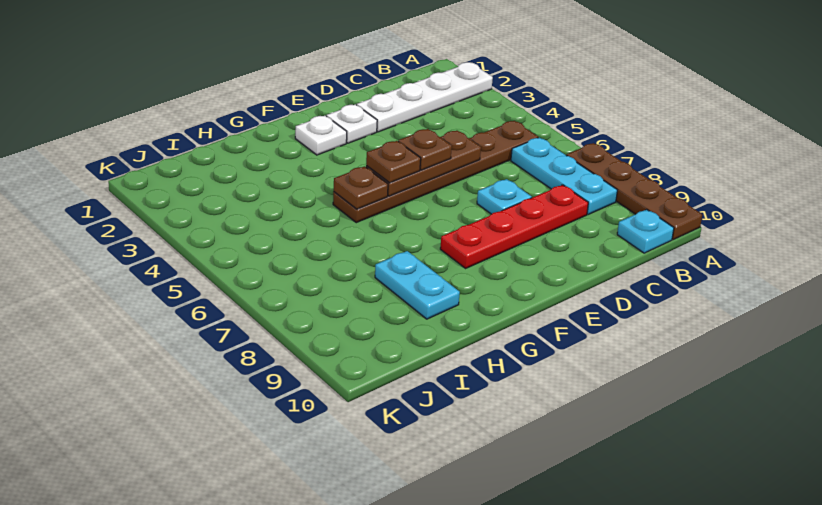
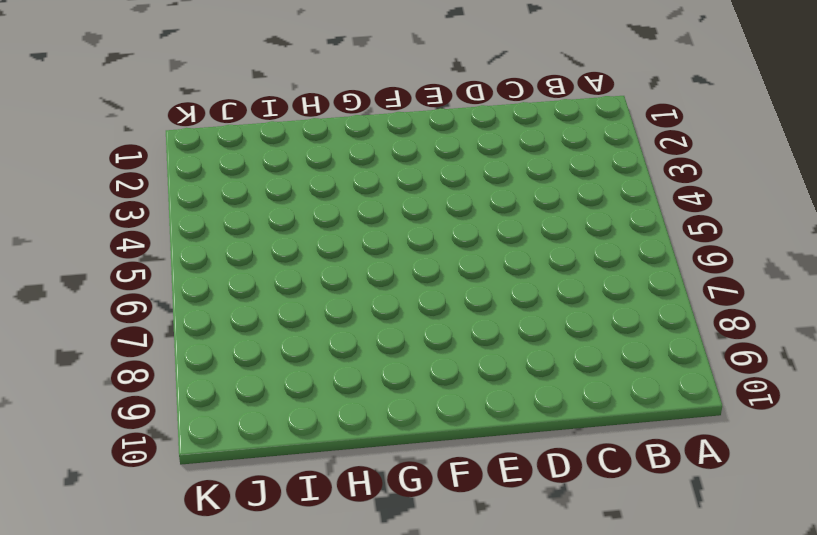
none -> white plate A2:D2 level 1
none -> brown plate A7:A10 level 1
none -> brown plate B5:G5 level 1

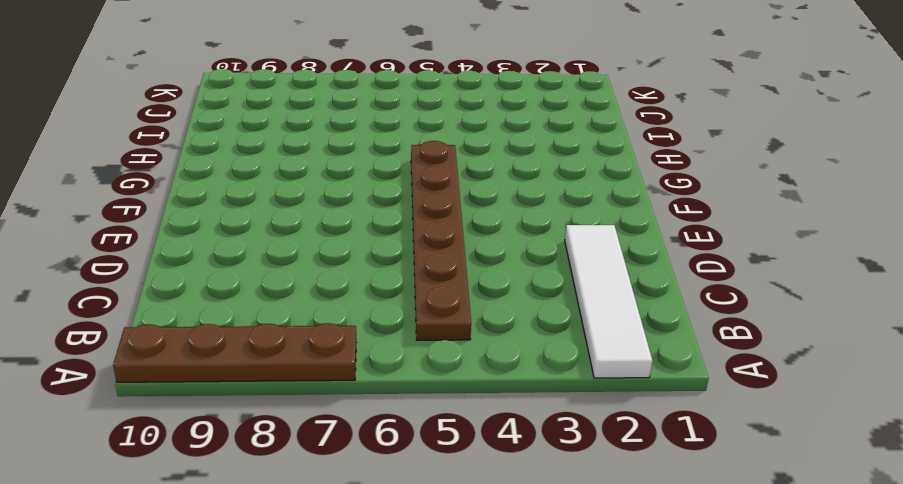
white tile A2:D2 level 1 -> white plate A2:D2 level 1
none -> cyan plate B6:B8 level 1
none -> cyan plate B10 level 1
none -> red plate C8:F8 level 1

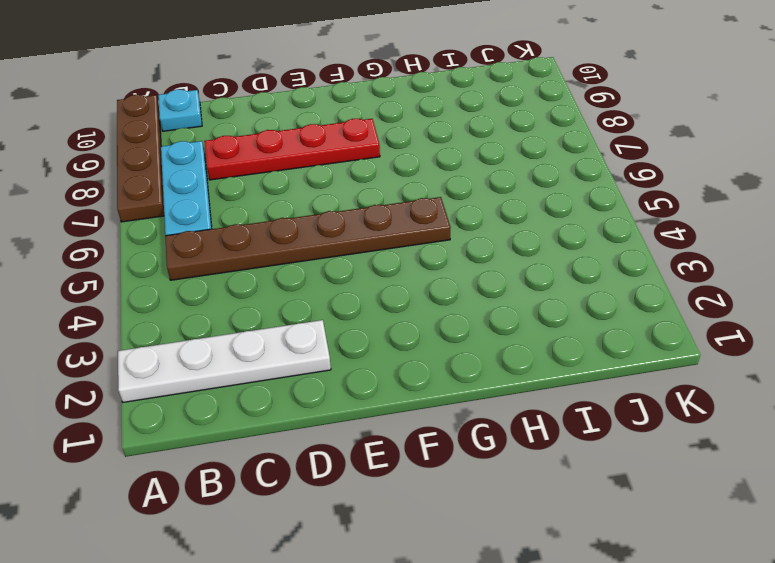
none -> cyan plate D7 level 1
none -> white plate E2 level 1
none -> white plate F2 level 1

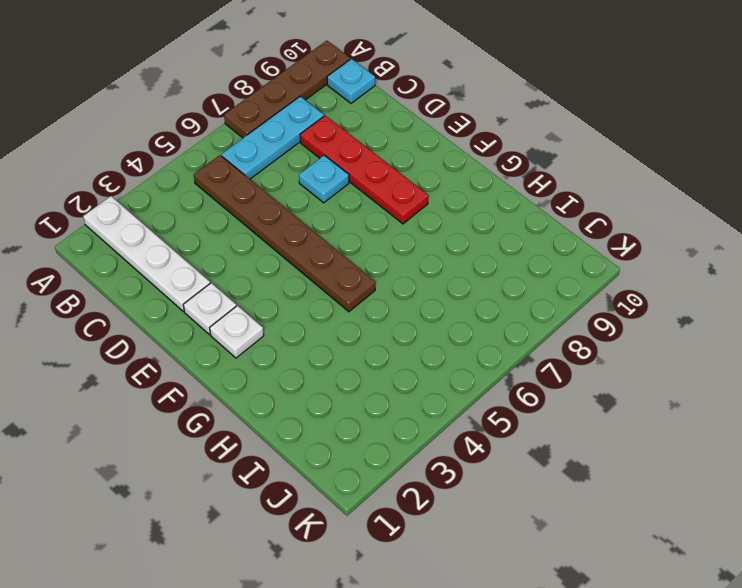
none -> cyan plate H8:H9 level 1
none -> brown plate D5:F5 level 2
none -> brown plate G5 level 2

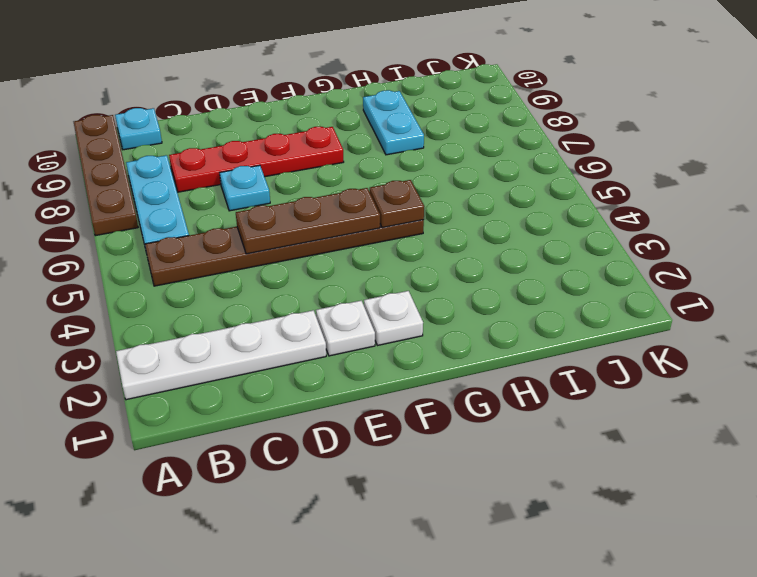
none -> brown plate E5 level 3
none -> brown plate F5 level 3

